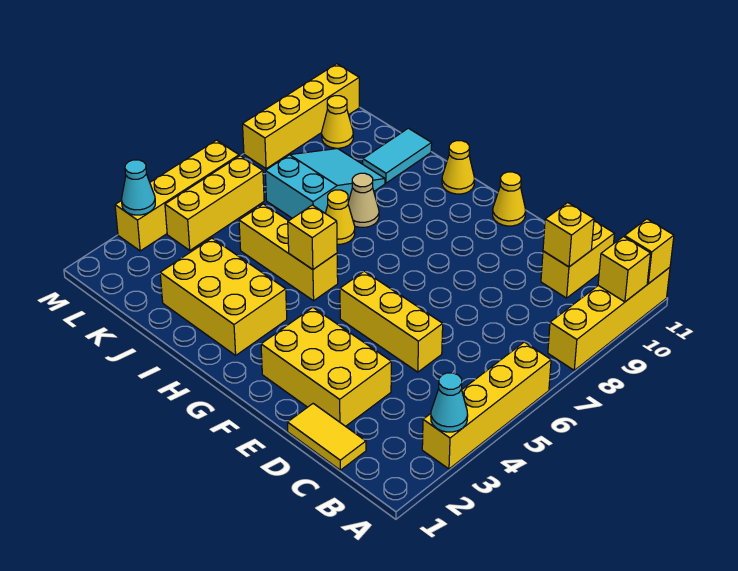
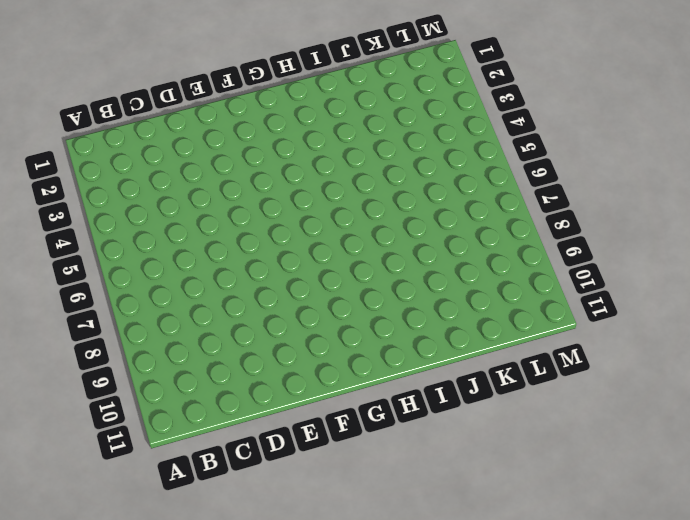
none -> yellow brick A3:A6 level 1
none -> yellow brick A8:A11 level 1
none -> yellow tile C1:D1 level 1

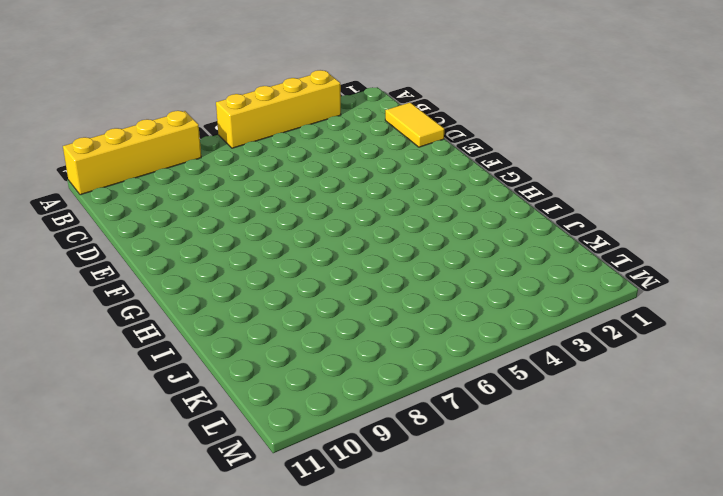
none -> yellow brick C10:C11 level 1
none -> yellow brick D2:F3 level 1
none -> yellow brick D5:F5 level 1

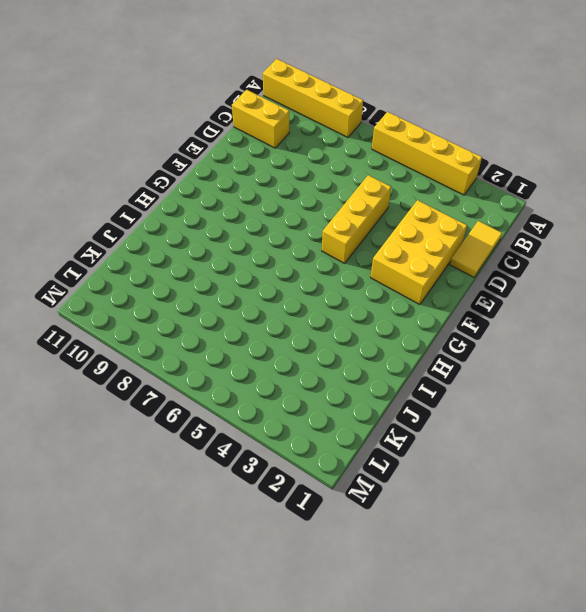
none -> yellow cone F11 level 1
none -> yellow brick H2:J3 level 1
none -> yellow brick H5:J5 level 1

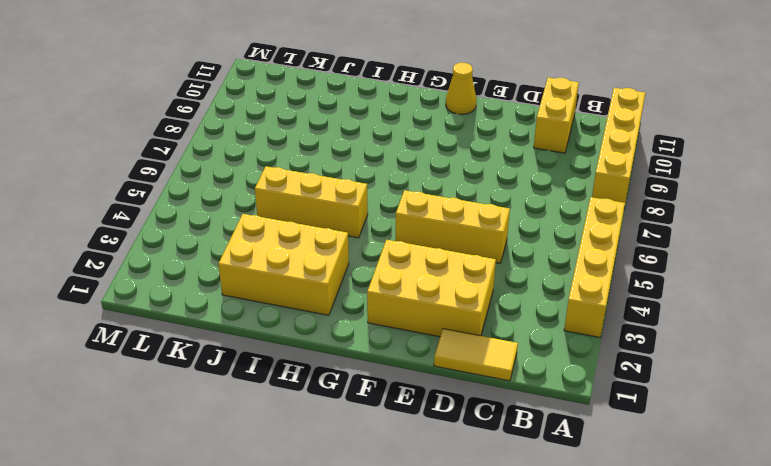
none -> yellow cone H11 level 1
none -> yellow cone I7 level 1
none -> tan cone I8 level 1

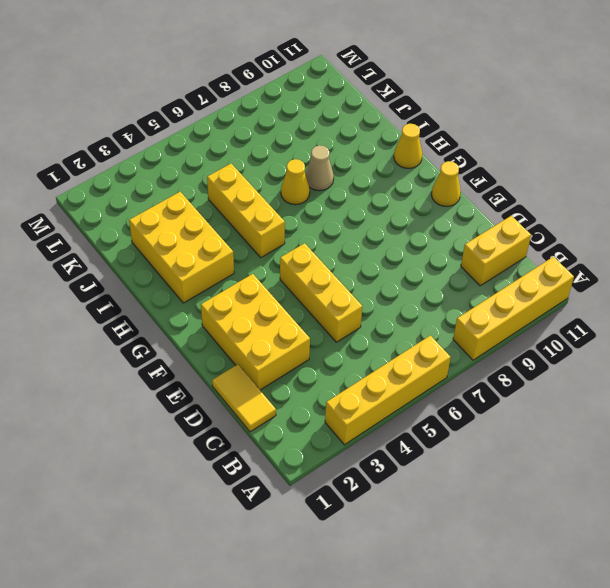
none -> cyan slope J7:K9 level 1 top 7
none -> cyan tile J10:J11 level 1
none -> yellow brick L4:L6 level 1

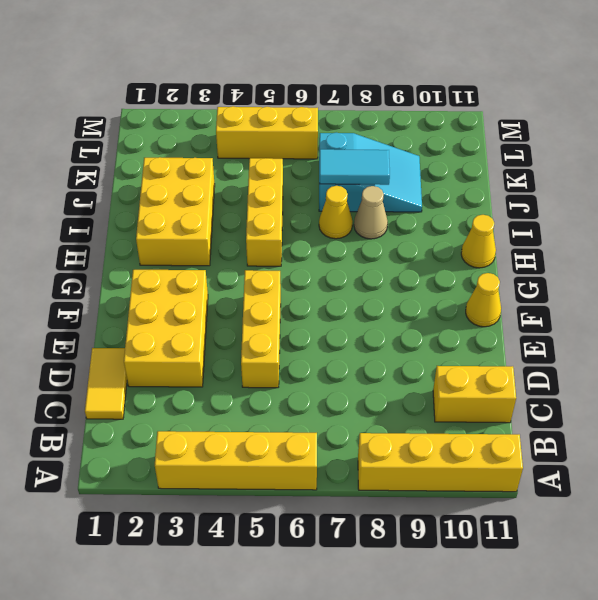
cyan tile J7:J8 level 2 -> cyan tile J10:J11 level 1
none -> yellow cone L10 level 1
none -> yellow brick M3:M6 level 1
none -> yellow brick M8:M11 level 1

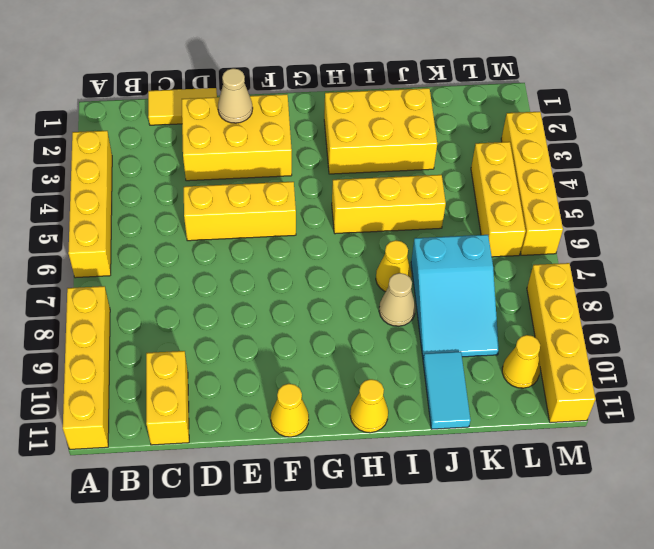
tan cone E2 level 2 -> none
none -> cyan cone A3 level 2
none -> yellow brick A10 level 2
none -> yellow brick A11 level 2

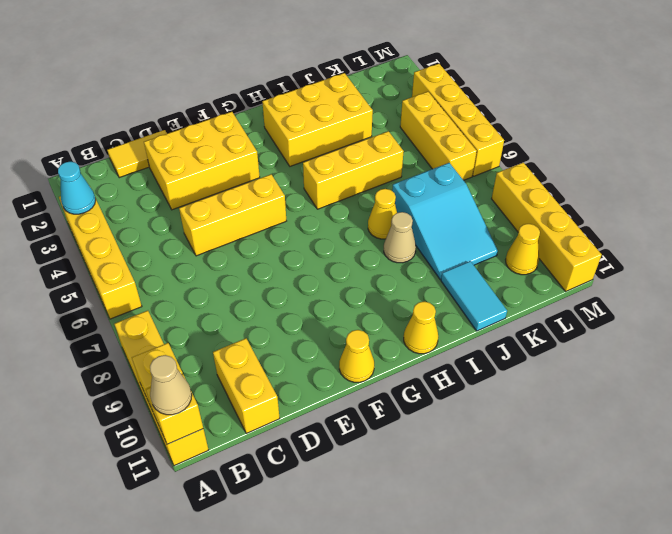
tan cone A11 level 3 -> none
none -> yellow brick C10 level 2
none -> yellow brick H5 level 2
none -> cyan cone M3 level 2

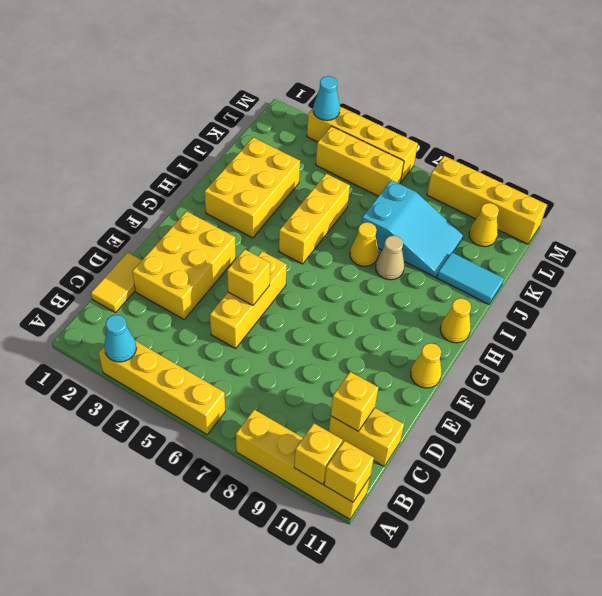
yellow brick E5 level 2 -> yellow brick H5 level 2

